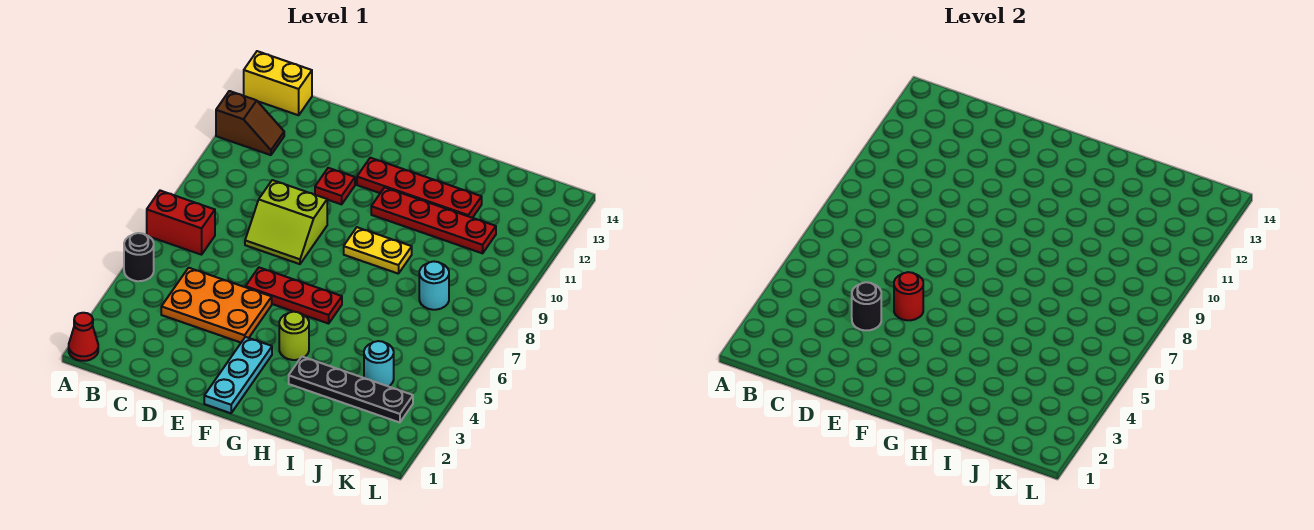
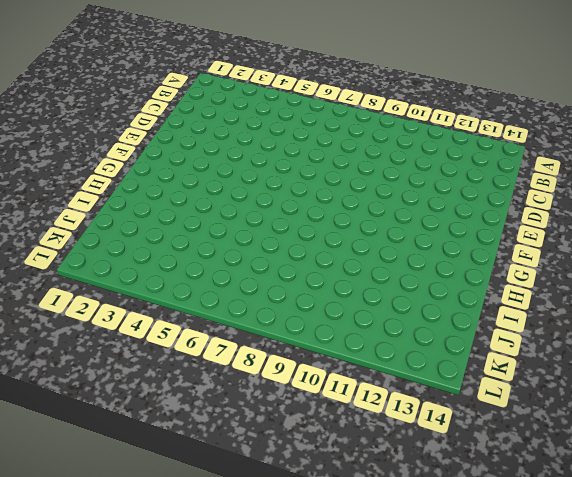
none -> red cone A1 level 1
none -> black round brick A5 level 1
none -> red brick A7:B7 level 1

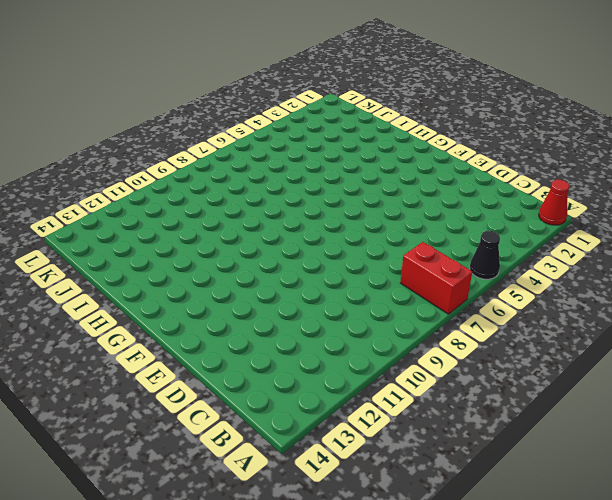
black cone A5 level 1 -> black round brick A5 level 1
none -> brown slope A12:B12 level 1 top A
none -> yellow brick A14:B14 level 1
none -> orange plate C4:E5 level 1

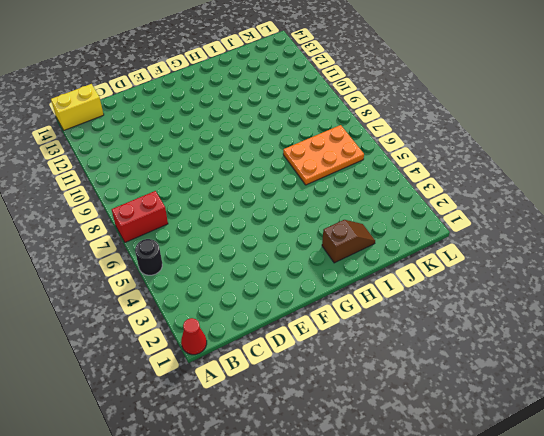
brown slope H2:I2 level 1 top H -> brown slope A12:B12 level 1 top A
orange plate I6:K7 level 1 -> orange plate C4:E5 level 1
none -> lime slope D8:E9 level 1 top 9
none -> red plate E6:G6 level 1
none -> red plate E11 level 1

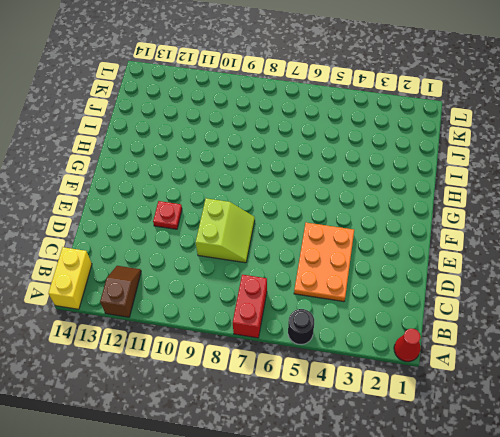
none -> red plate E6:G6 level 1
none -> cyan plate F1:F3 level 1
none -> red plate F12:I12 level 1

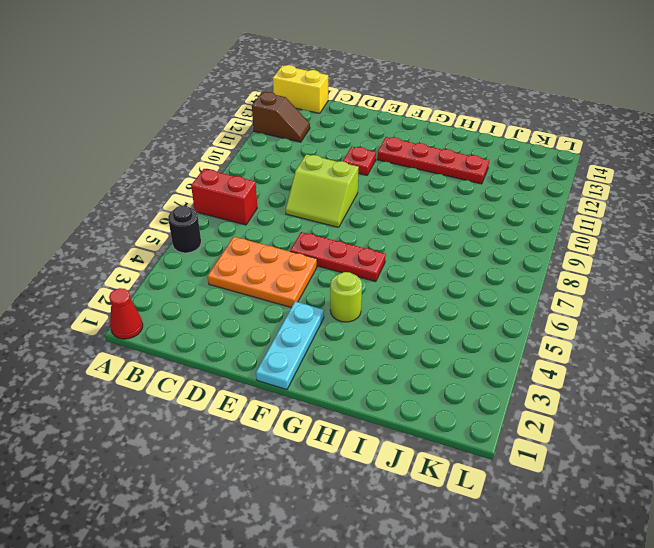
none -> yellow plate G9:H9 level 1
none -> red plate G11:J11 level 1
none -> black plate H3:K3 level 1

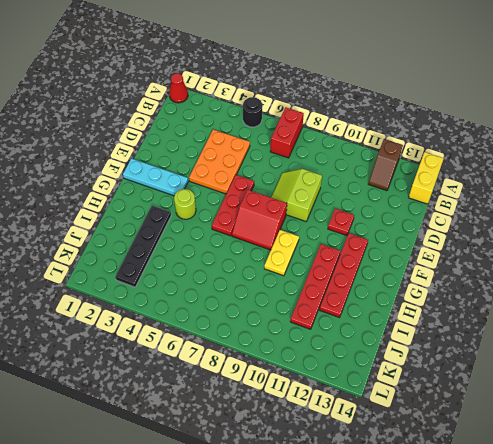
red slope F7:G8 level 1 top F -> none
none -> cyan round brick J4 level 1
none -> cyan round brick J8 level 1
none -> black round brick D4 level 2

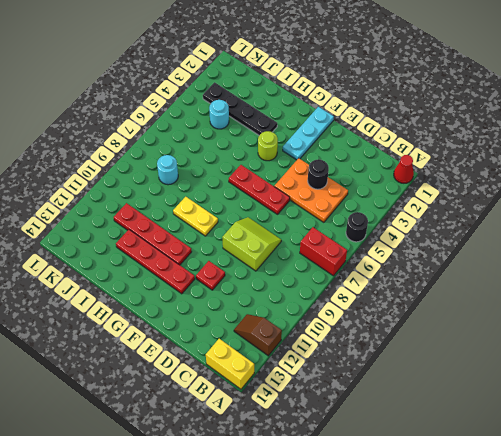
none -> red round brick E5 level 2

